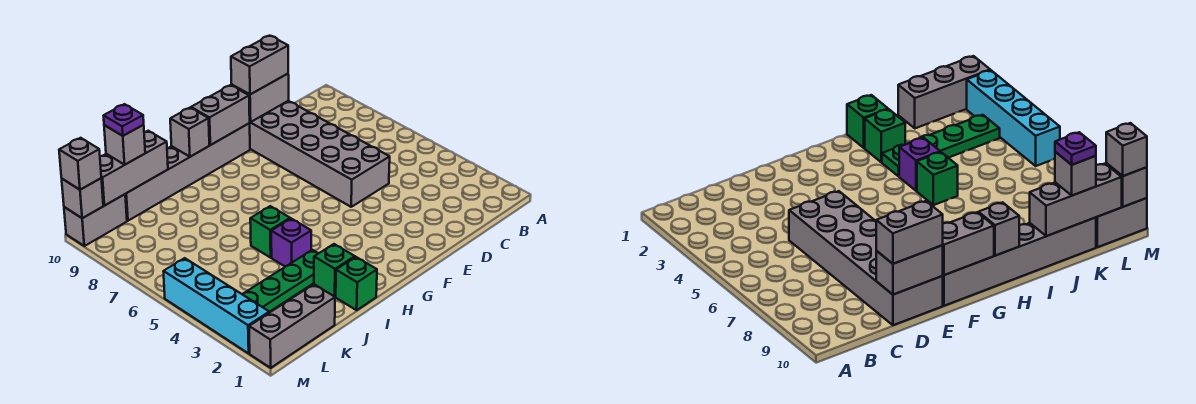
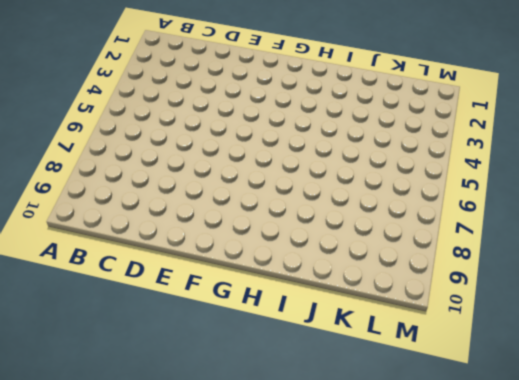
none -> grey brick D5:E10 level 1
none -> grey brick F10:K10 level 1
none -> green brick I1 level 1

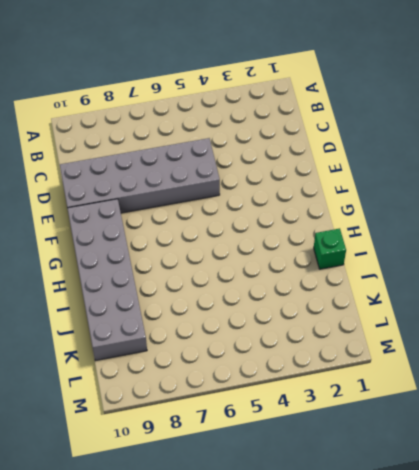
grey brick F9:K10 level 1 -> grey brick F10:K10 level 1
none -> green brick I2 level 1
none -> green plate I3:L3 level 1
none -> purple brick I4 level 1

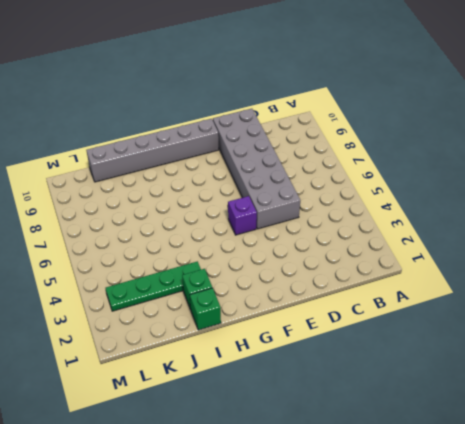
purple brick F5 level 1 -> purple brick I4 level 1
none -> green brick I5 level 1
none -> grey brick K1:M1 level 1
none -> grey brick L10:M10 level 1

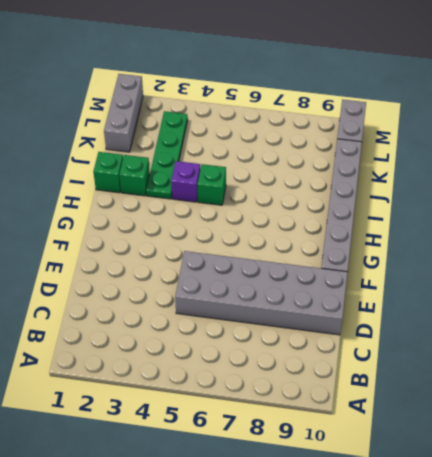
none -> cyan brick M2:M5 level 1
none -> grey brick D10:E10 level 2
none -> grey brick F10:G10 level 2

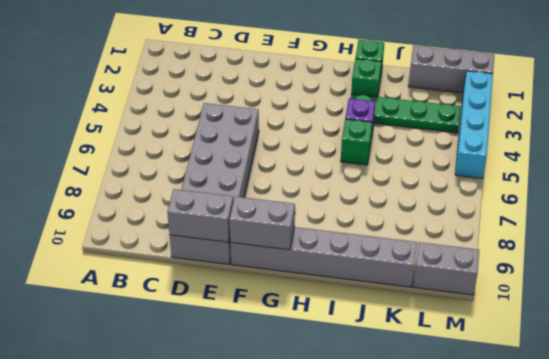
none -> grey brick H10 level 2
none -> grey brick J10:L10 level 2
none -> grey brick M10 level 2

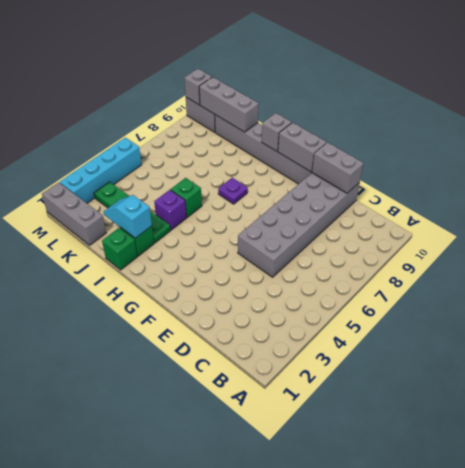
purple plate H7 level 1 -> purple plate K10 level 4
cyan slope I2:J2 level 2 top I -> none
none -> grey brick D10:E10 level 3
none -> grey brick K10 level 3
none -> grey brick M10 level 3

